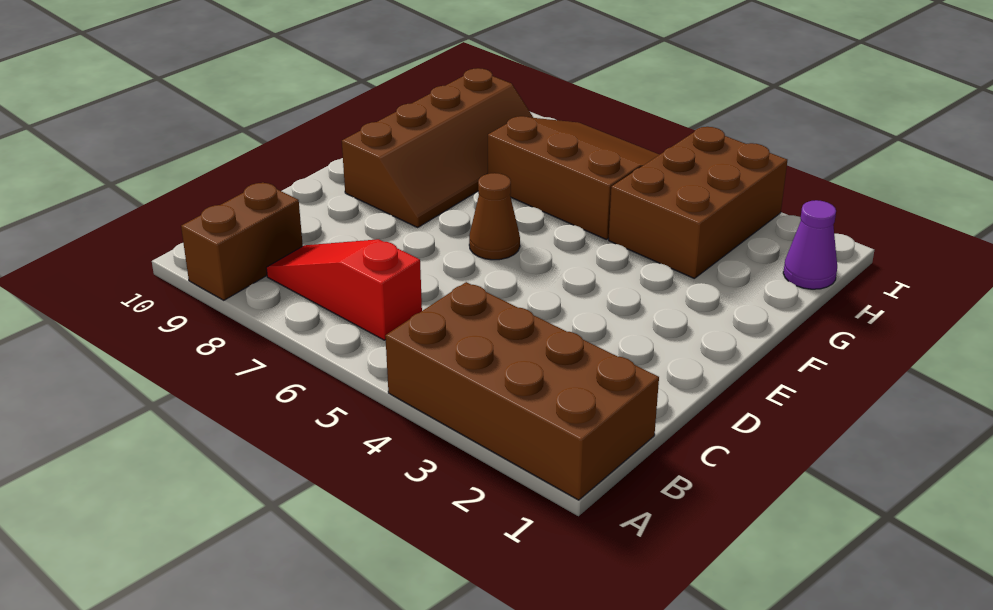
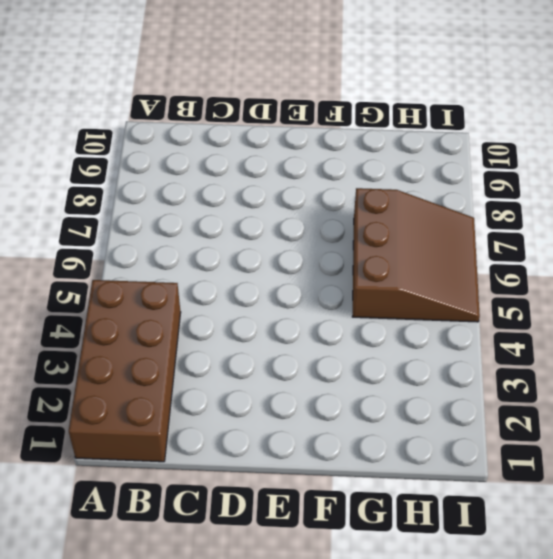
none -> brown brick A9:B9 level 1
none -> red slope B6:B8 level 1 top 6

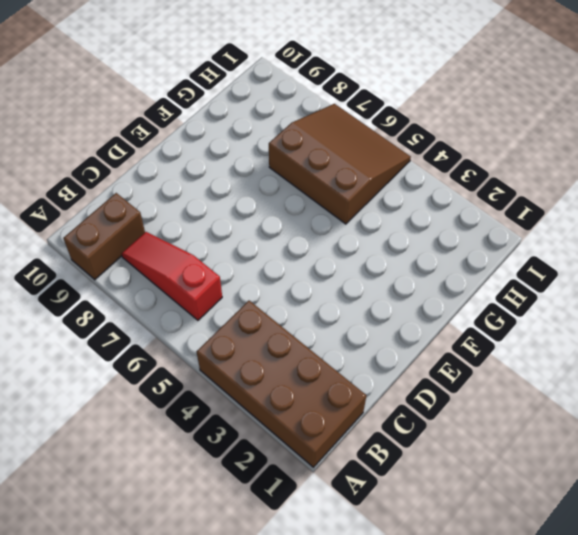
none -> brown cone E6 level 1
none -> brown slope E8:H9 level 1 top 9

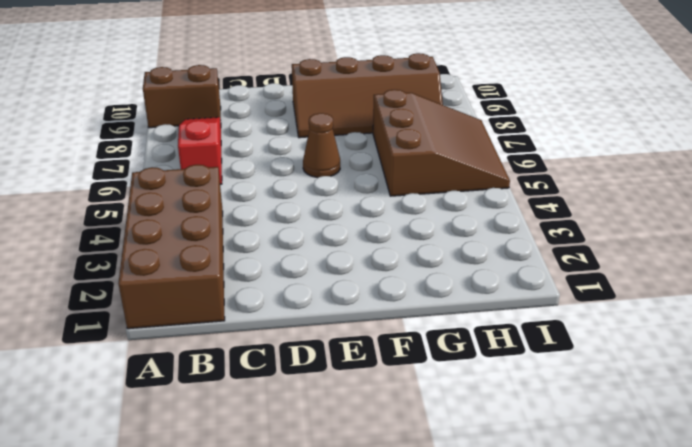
none -> brown brick G3:I4 level 1
none -> purple cone H1 level 1

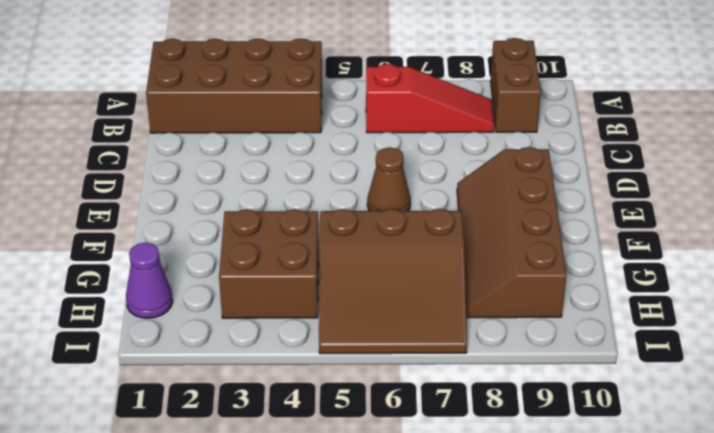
brown brick G3:H4 level 1 -> brown brick G3:I4 level 1

